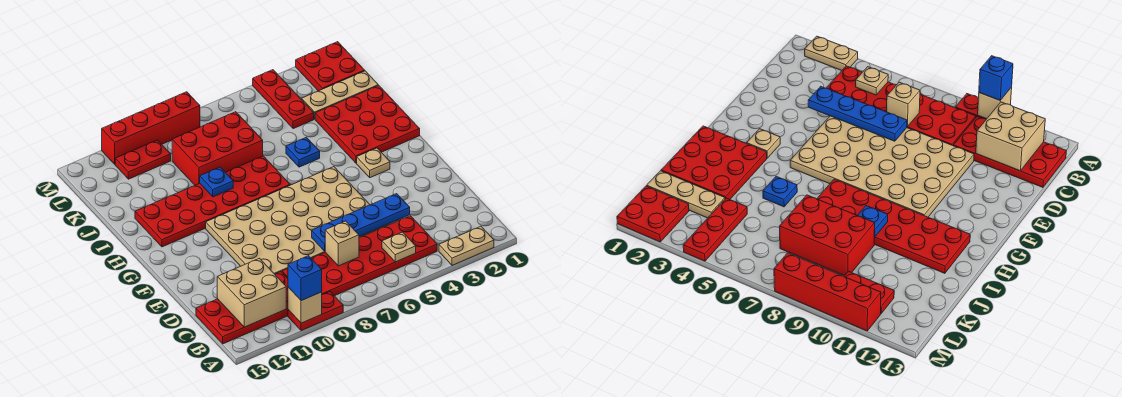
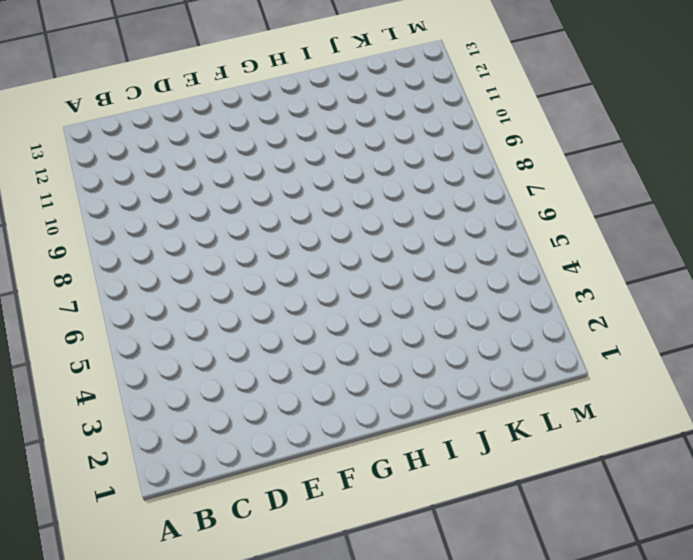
none -> tan plate A2:A3 level 1
none -> red plate A9:A10 level 1
none -> red plate B4:C9 level 1

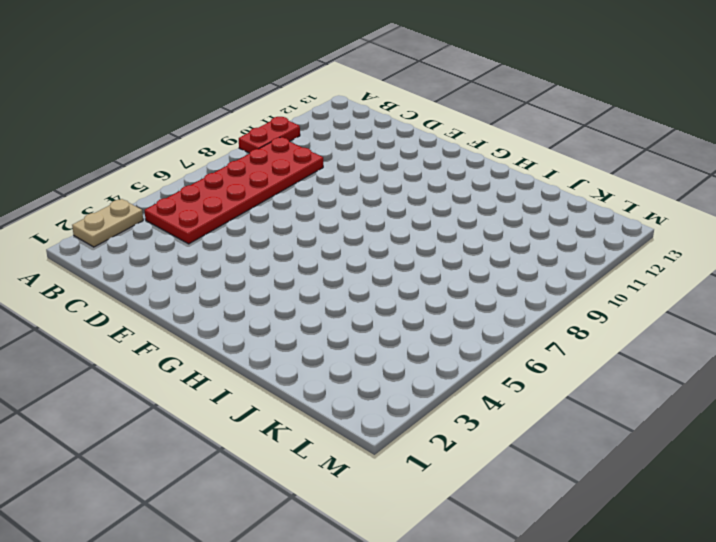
none -> red plate B10:C13 level 1
none -> tan plate D5:G10 level 1
none -> tan plate G3 level 1

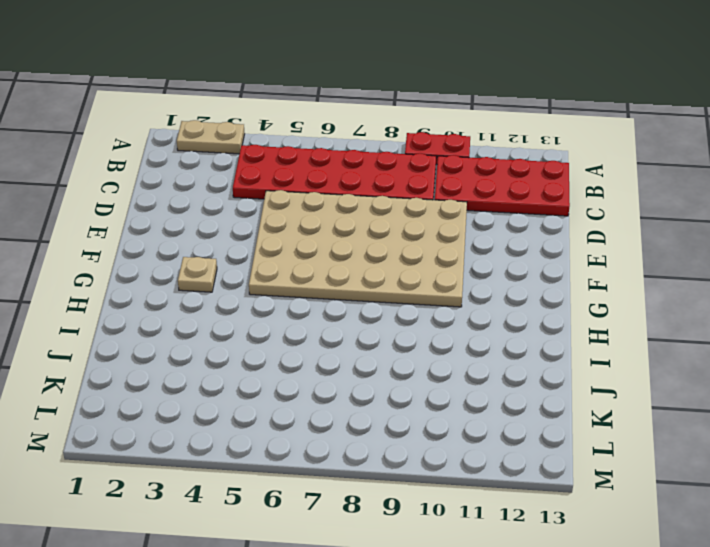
none -> red plate H1:J3 level 1
none -> red plate H7:I12 level 1
none -> blue plate I5 level 1

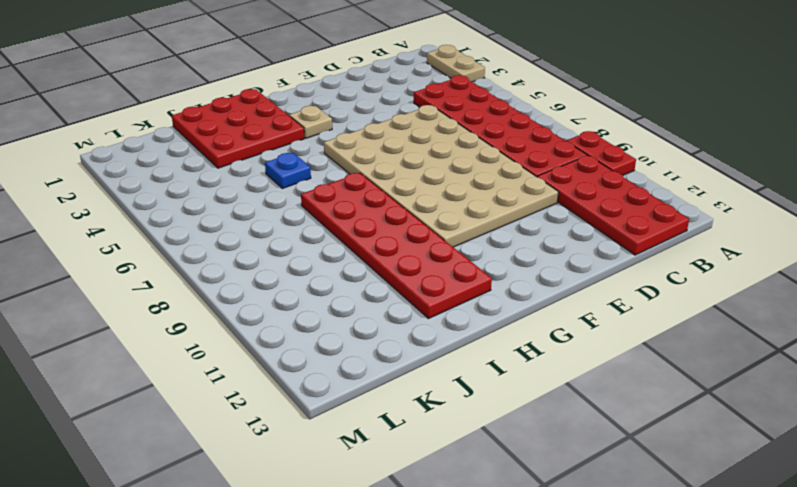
none -> red brick J7:K9 level 1
none -> tan plate K1:K3 level 1
none -> red plate K4:M4 level 1

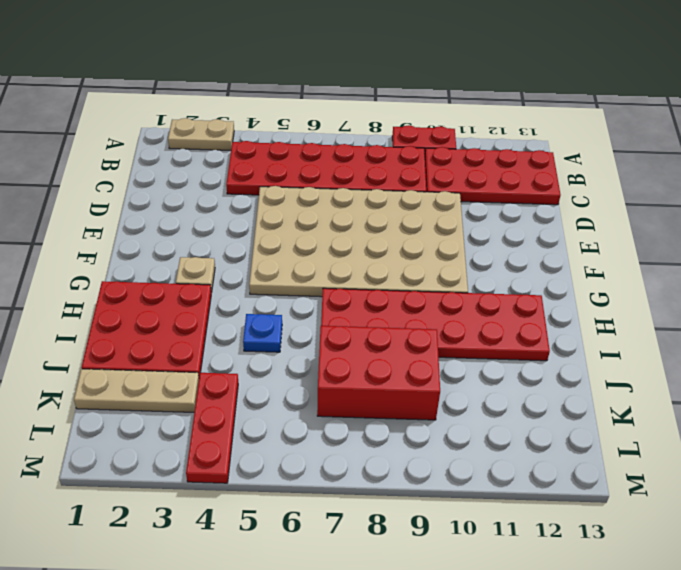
none -> red plate L1:M2 level 1
none -> red plate L10:L11 level 1
none -> red brick M8:M11 level 1

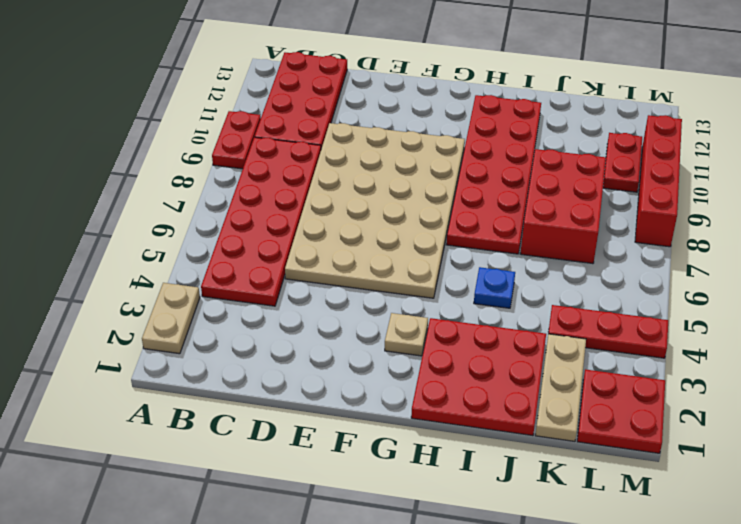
none -> tan brick A10 level 2
none -> tan plate B5 level 2
none -> tan brick B11:C12 level 2

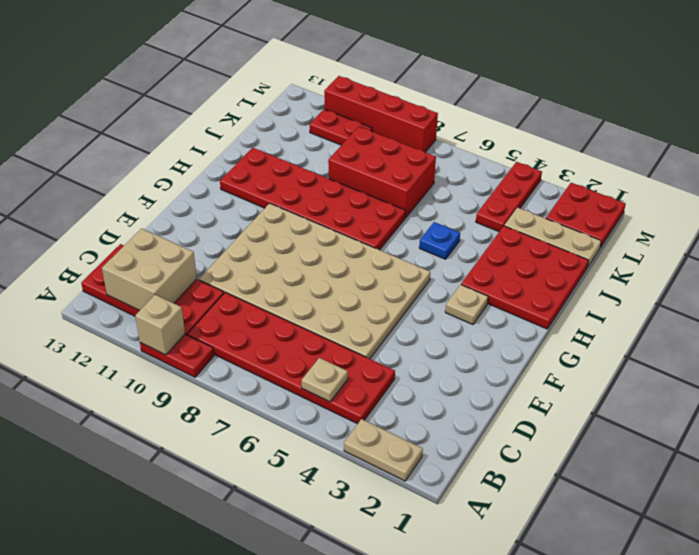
none -> tan brick C7 level 2
none -> blue plate D4:D7 level 2
none -> blue plate I9 level 2

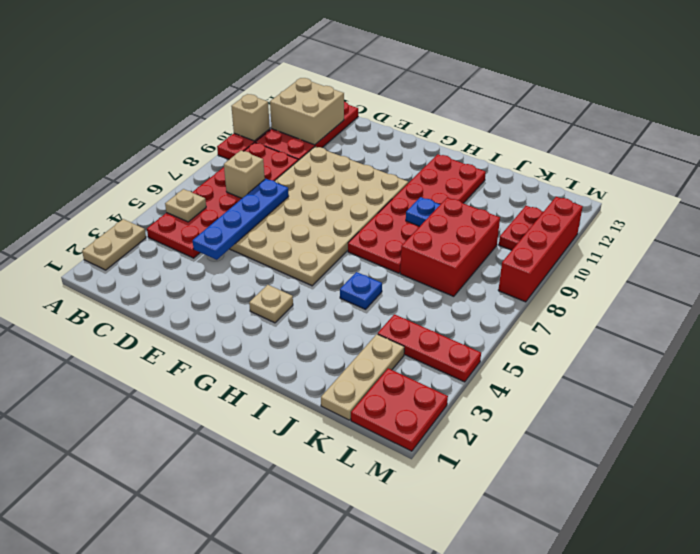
none -> red plate H1:J3 level 1
none -> blue brick A10 level 3

